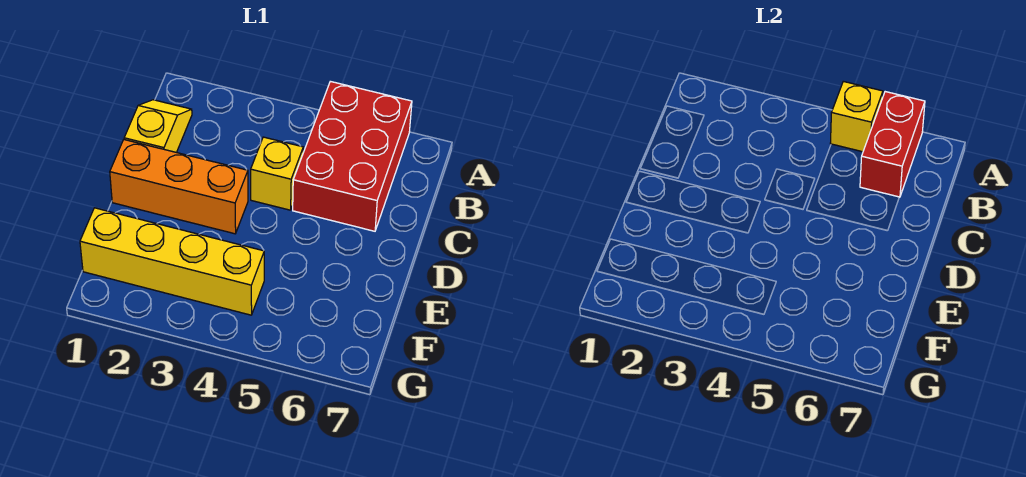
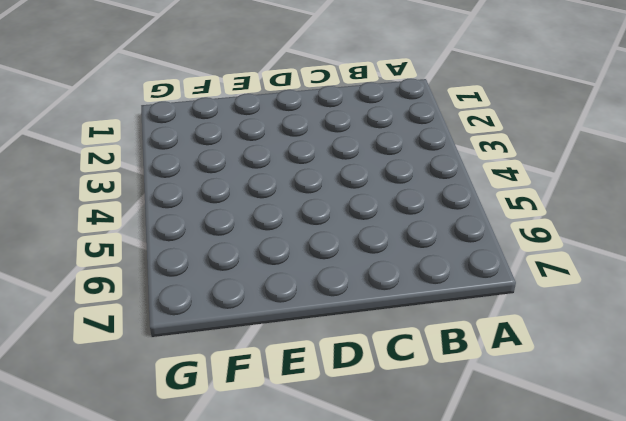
none -> red brick A5:C6 level 1
none -> yellow slope B1:C1 level 1 top C

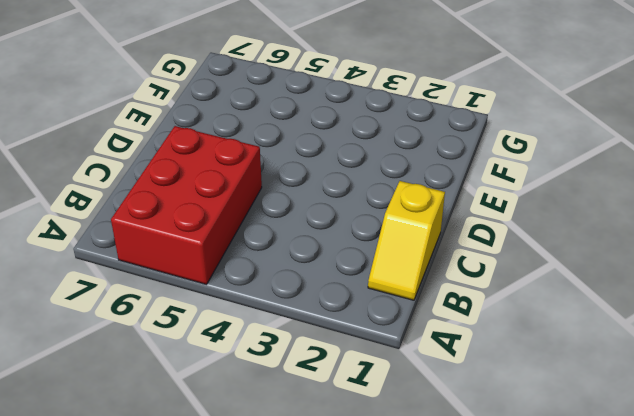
none -> yellow brick C4 level 1
none -> orange brick D1:D3 level 1

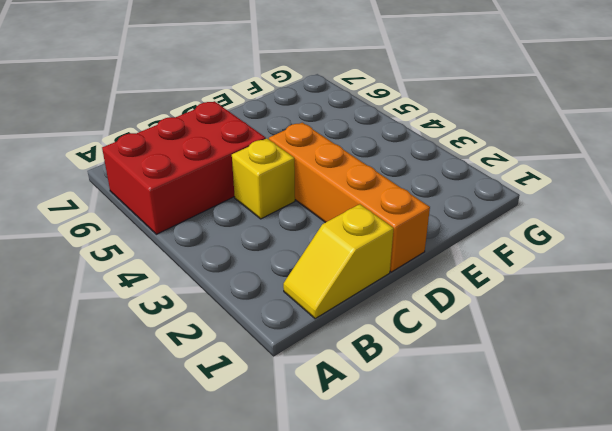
orange brick D1:D4 level 1 -> orange brick D1:D3 level 1
none -> yellow brick F1:F4 level 1
none -> yellow brick A5 level 2

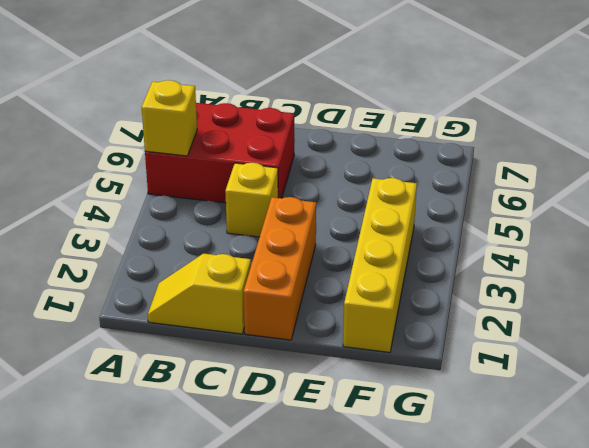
none -> red brick A6:B6 level 2

